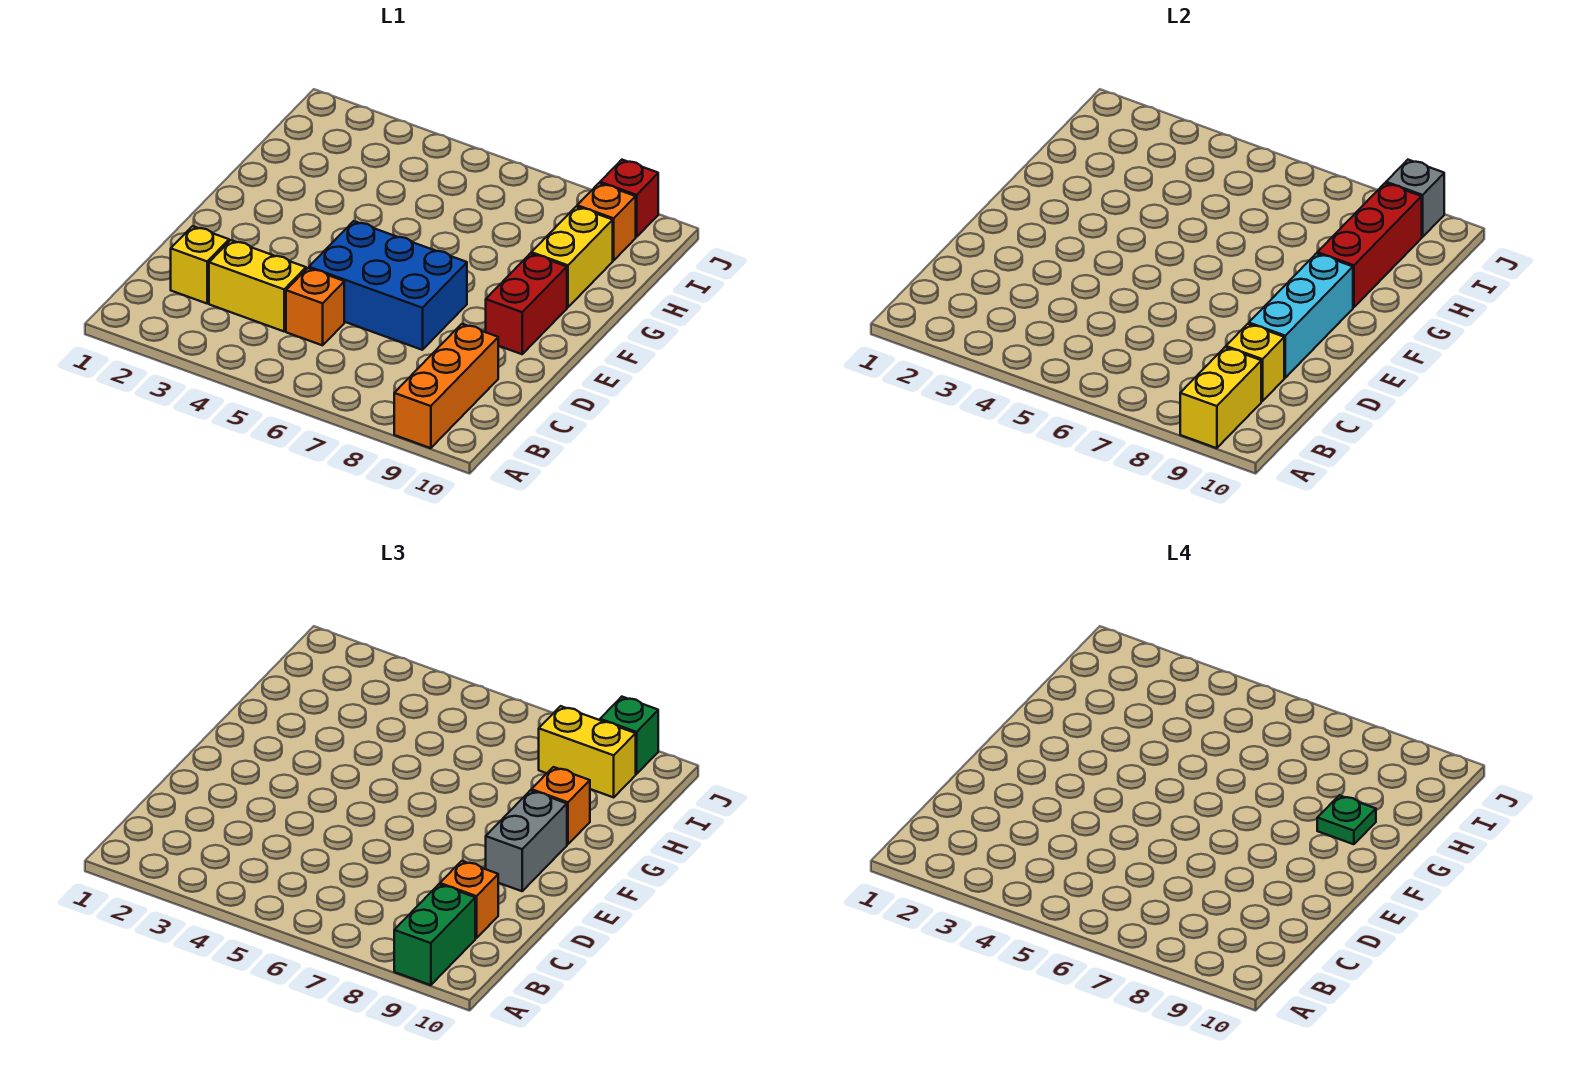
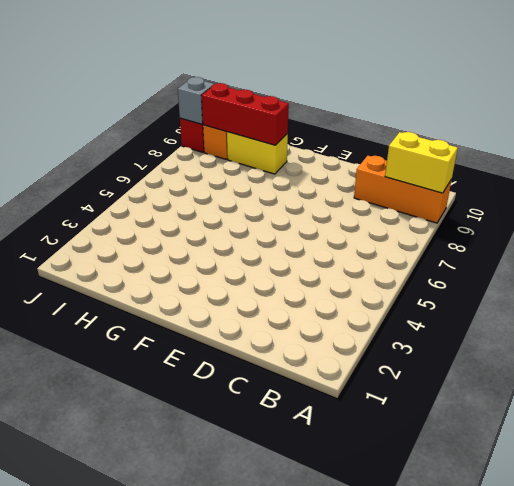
none -> yellow brick C2 level 1
none -> yellow brick C3:C4 level 1
none -> orange brick C5 level 1

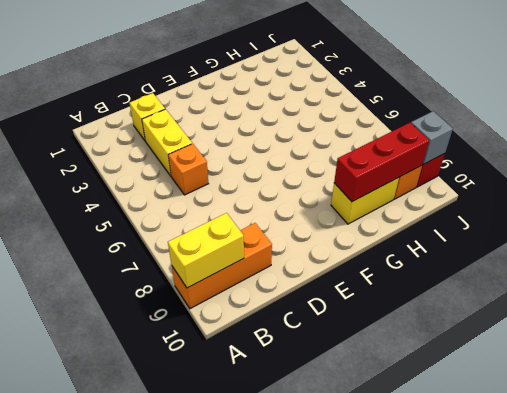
none -> blue brick D5:E7 level 1
none -> red brick E9:F9 level 1
none -> yellow brick C9 level 2

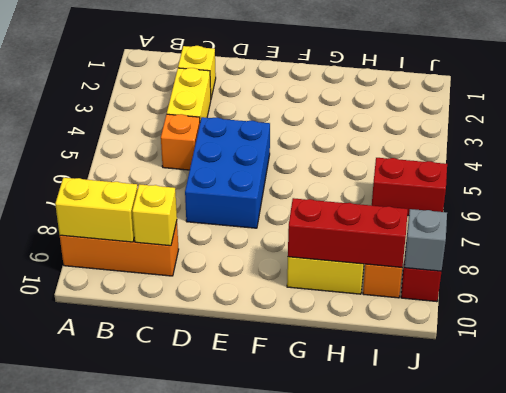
red brick I6:J6 level 1 -> red brick E9:F9 level 1
none -> cyan brick D9:F9 level 2
none -> green brick A9:B9 level 3
none -> orange brick C9 level 3

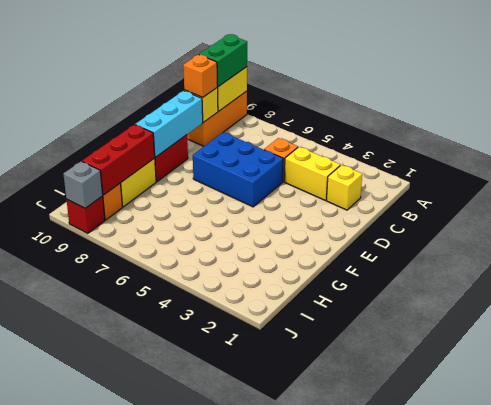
none -> grey brick E9:F9 level 3
none -> orange brick G9 level 3
none -> yellow brick I8:I9 level 3

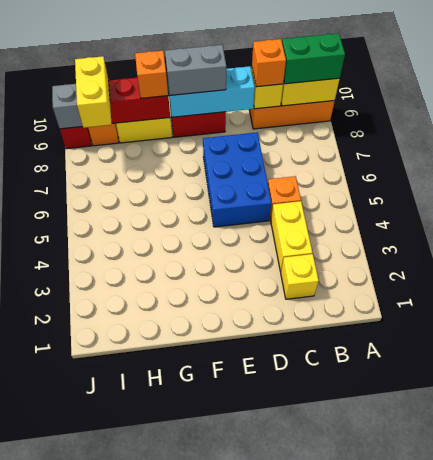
none -> green brick J9 level 3
none -> green plate G9 level 4

